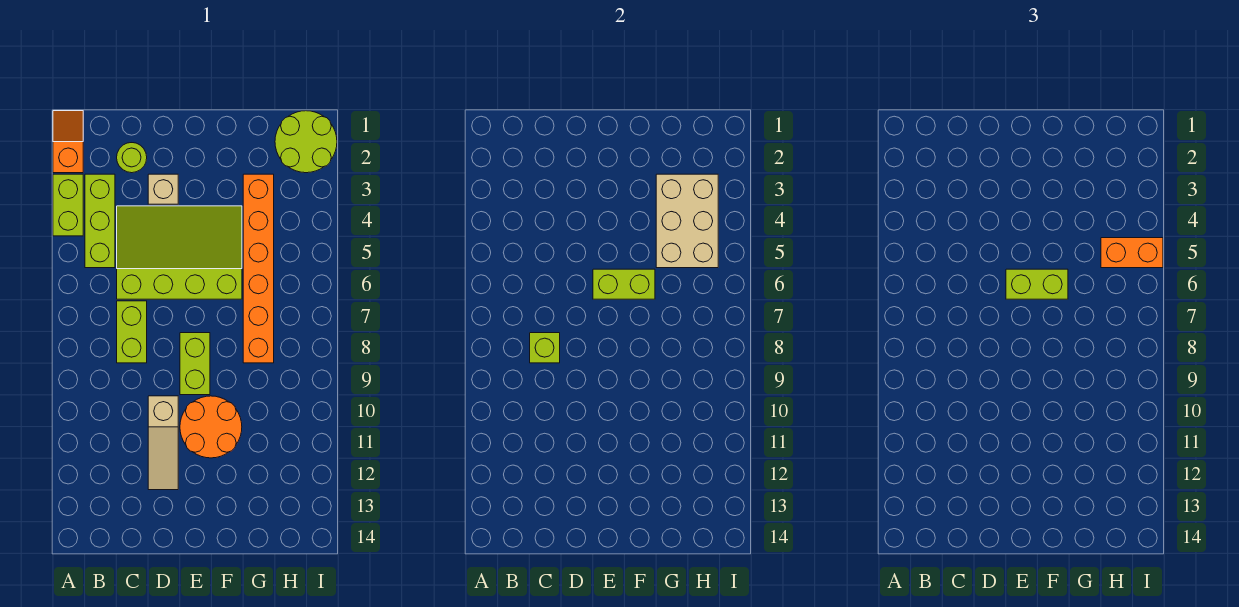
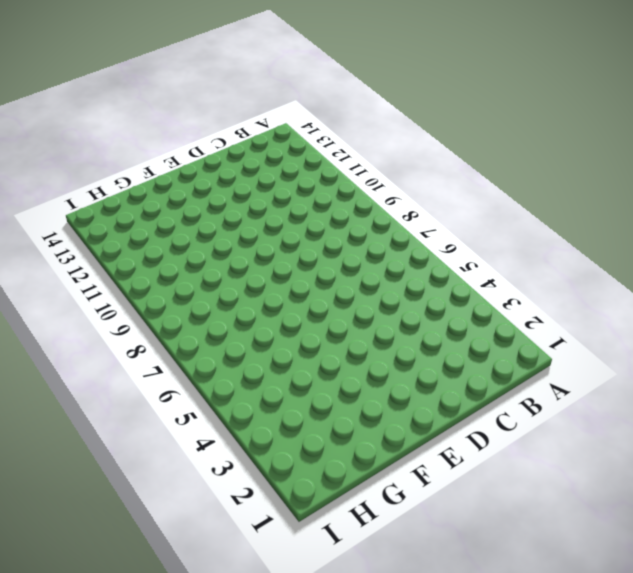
none -> orange slope A1:A2 level 1 top 2
none -> lime brick A3:A4 level 1
none -> lime brick B3:B5 level 1

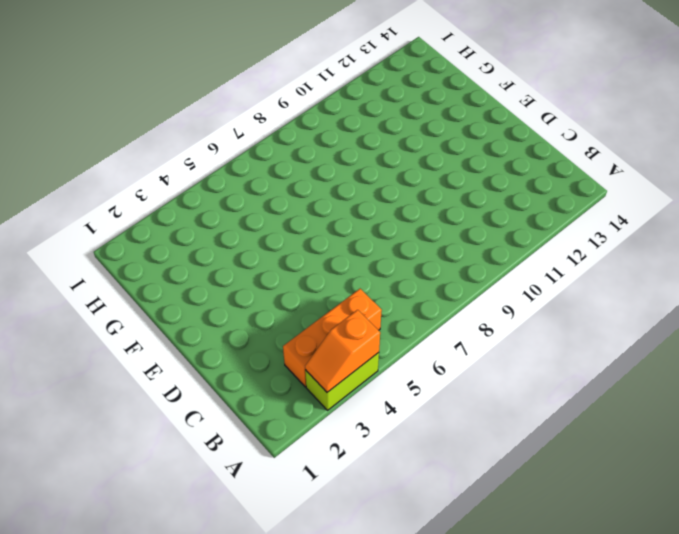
orange slope A3:A4 level 2 top 4 -> orange slope A1:A2 level 1 top 2
orange brick B3:B5 level 1 -> lime brick B3:B5 level 1
none -> lime round brick C2 level 1
none -> lime slope C4:F6 level 1 top 6
none -> lime brick C7:C8 level 1

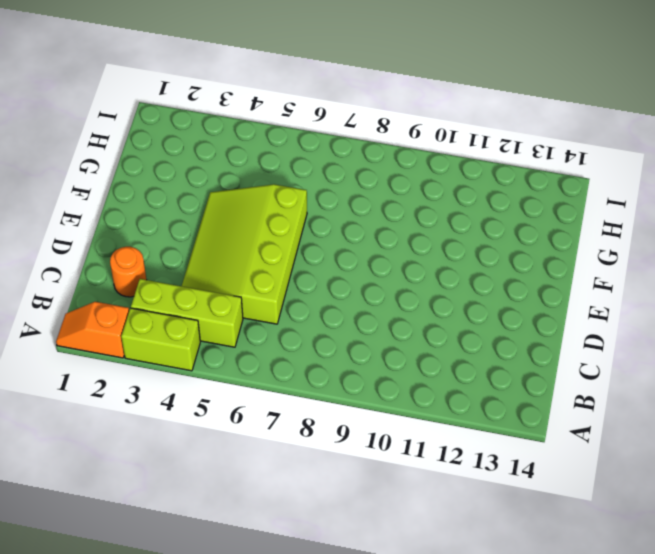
orange round brick C2 level 1 -> lime round brick C2 level 1
none -> lime brick C7:C8 level 1
none -> tan brick D3 level 1
none -> tan slope D10:D12 level 1 top 10

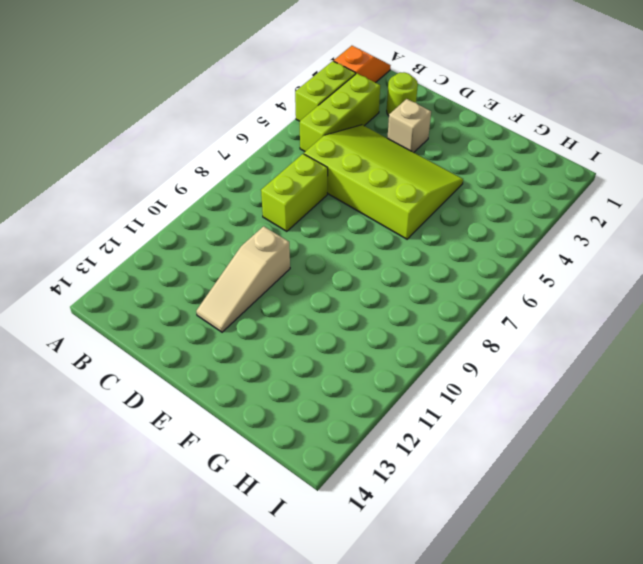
none -> lime brick E8:E9 level 1
none -> orange round brick E10:F11 level 1
none -> orange brick G3:G8 level 1

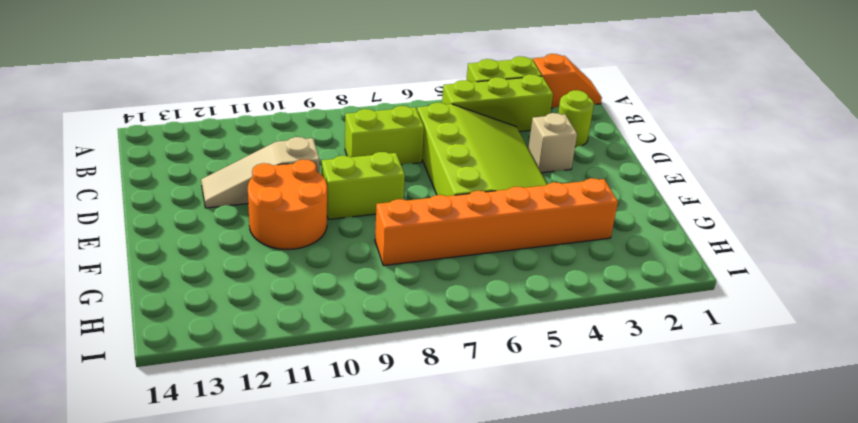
none -> lime round brick H1:I2 level 1
none -> lime brick C8 level 2
none -> lime brick E6:F6 level 2

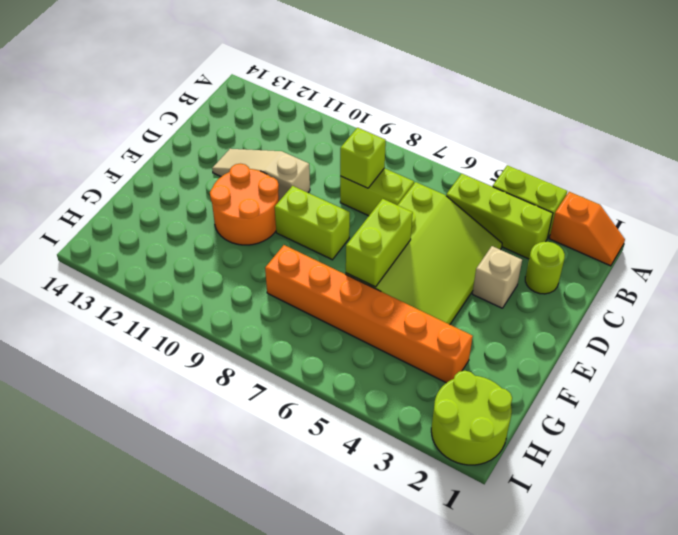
none -> tan brick G3:H5 level 2
none -> lime brick E6:F6 level 3
none -> orange brick H5:I5 level 3

